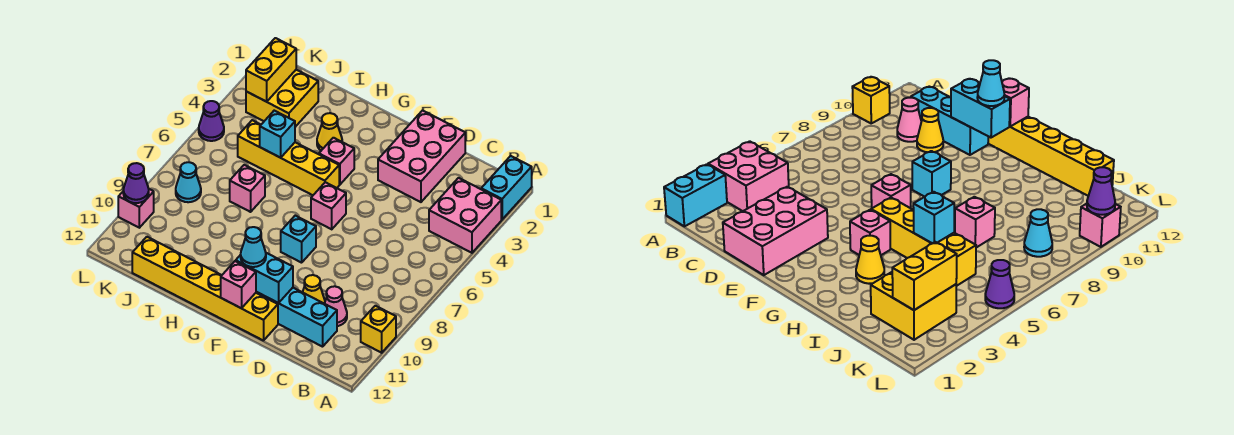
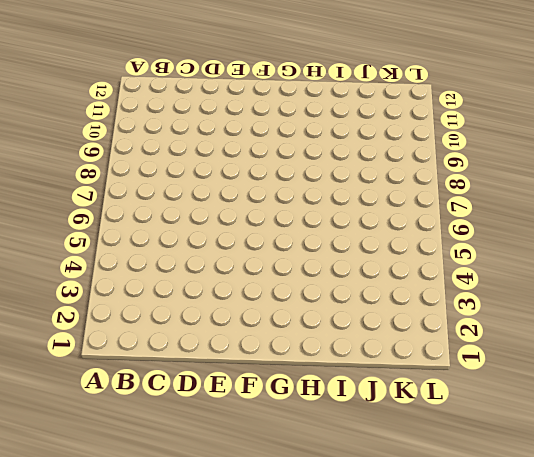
none -> cyan brick A1:A2 level 1
none -> pink brick A3:B4 level 1
none -> yellow brick A10 level 1

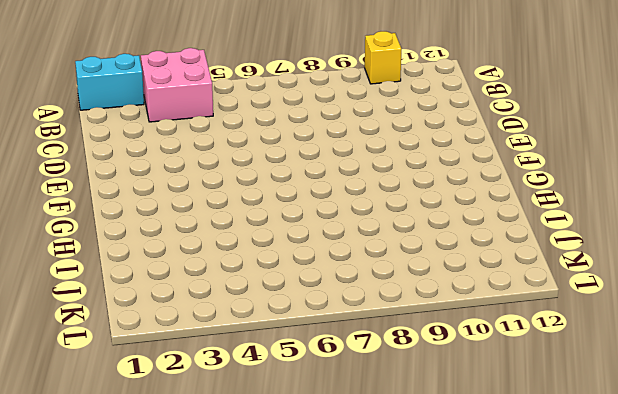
none -> pink cone C10 level 1
none -> cyan brick C11:E11 level 1
none -> pink brick D1:E3 level 1

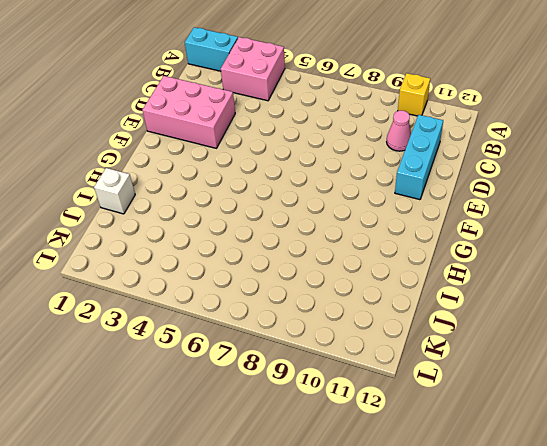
white brick I1 level 1 -> none
none -> yellow cone D10 level 1
none -> yellow brick E12:J12 level 1
none -> pink brick F6 level 1

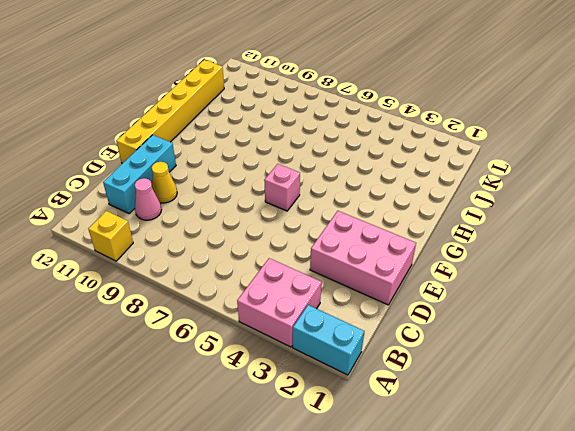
none -> cyan brick F8 level 1
none -> pink brick G4 level 1
none -> yellow brick G5:J5 level 1

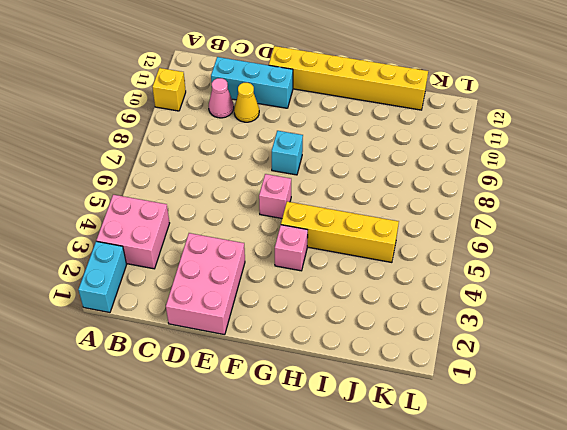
none -> yellow cone H3 level 1
none -> pink brick I7 level 1
none -> yellow brick J2:K3 level 1

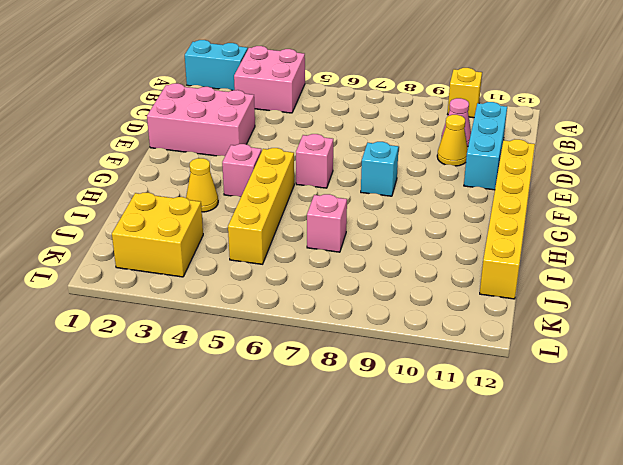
none -> cyan cone K8 level 1
none -> purple cone L5 level 1
none -> pink brick L10 level 1

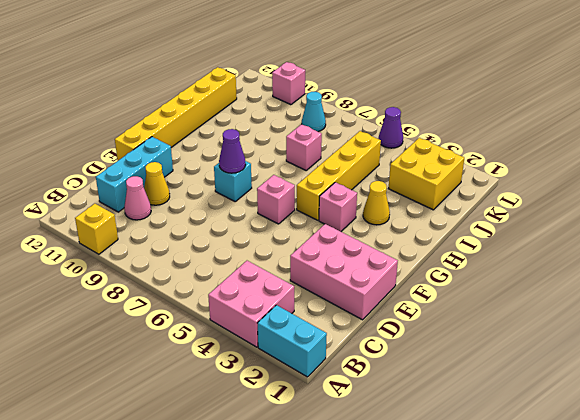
purple cone F8 level 2 -> purple cone L10 level 2
none -> cyan brick E11:F11 level 2
none -> pink brick F12 level 2
none -> cyan brick I5 level 2

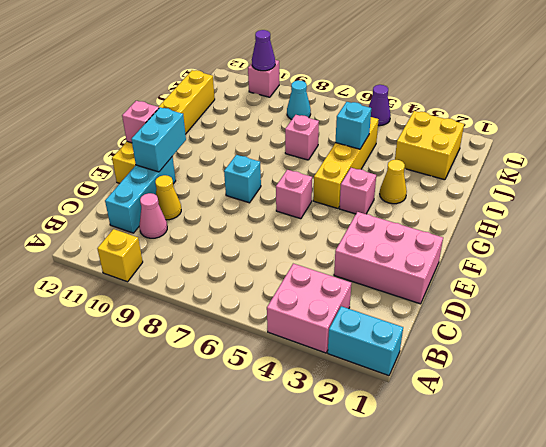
none -> yellow brick K2:K3 level 2
none -> cyan cone F11 level 3

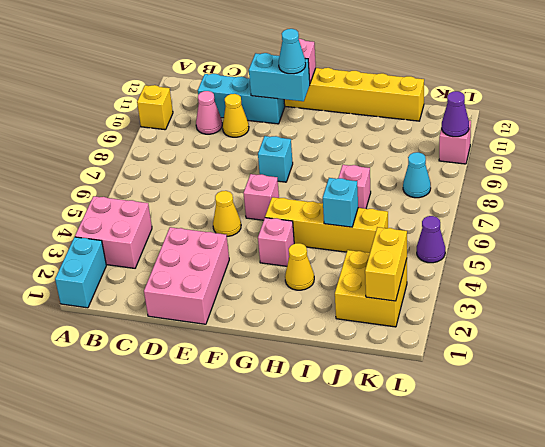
yellow cone E5 level 1 -> none

